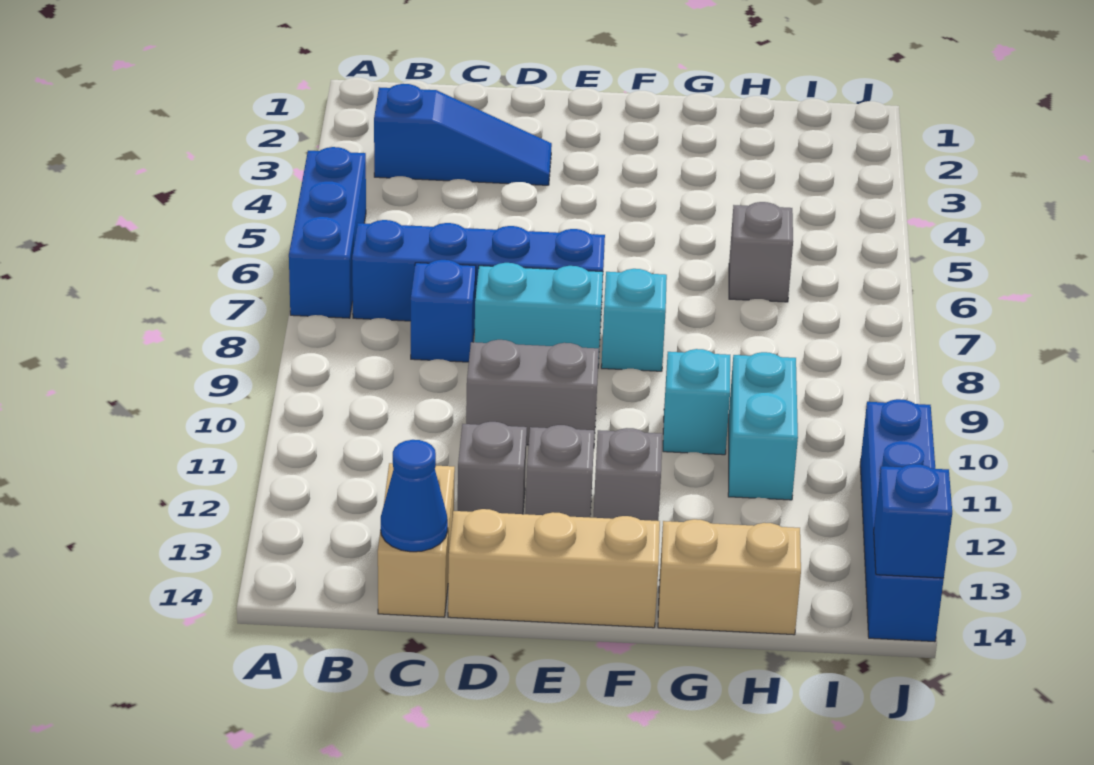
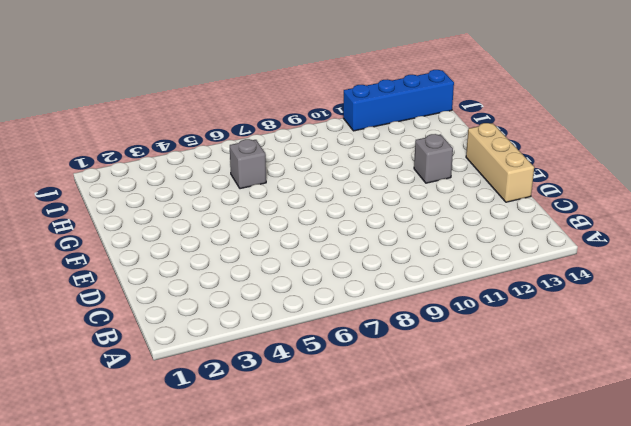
none -> blue brick A5:A7 level 1
none -> blue slope B3:D3 level 1 top B
none -> blue brick B7:E7 level 1

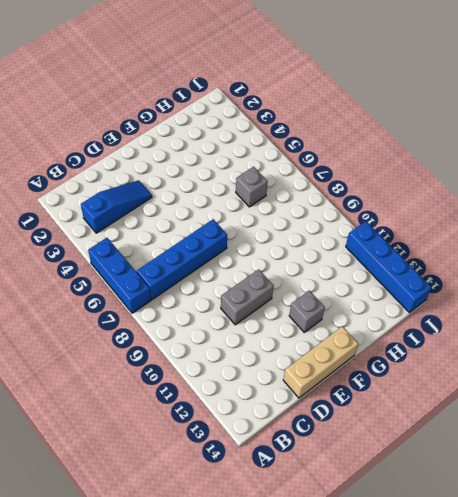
none -> blue brick C8 level 1
none -> tan brick C13:C14 level 1
none -> cyan brick D8:E8 level 1

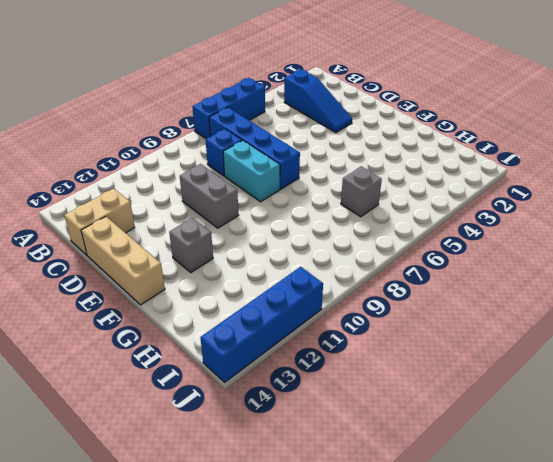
none -> grey brick D12 level 1
none -> grey brick E12 level 1
none -> cyan brick F8 level 1

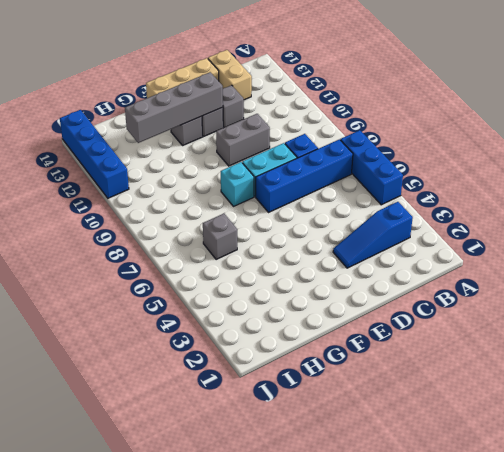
grey brick E12:H12 level 2 -> none
none -> cyan brick G10 level 1
none -> tan brick G14:H14 level 1
none -> cyan brick H10:H11 level 1

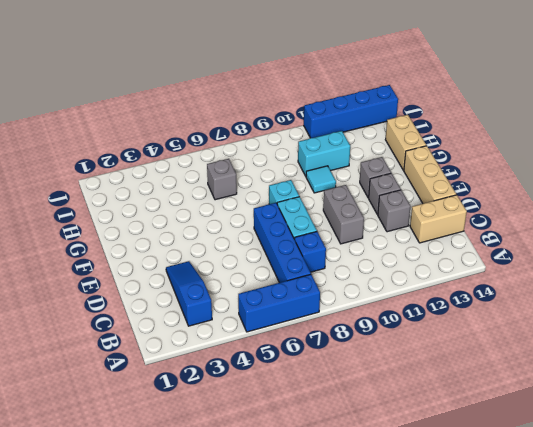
cyan tile G10 level 1 -> cyan brick G10 level 1
none -> blue cone C14 level 2
none -> blue brick J14 level 2

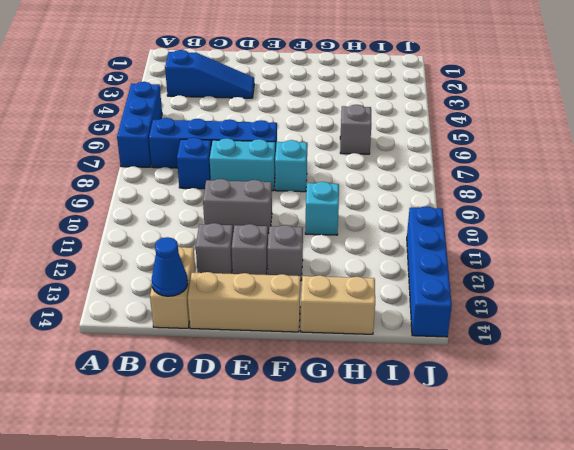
none -> cyan brick H10:H11 level 1
none -> blue brick J14 level 2

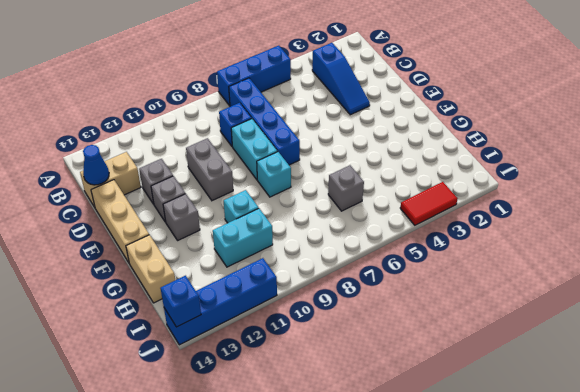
red tile J3:J4 level 1 -> none

